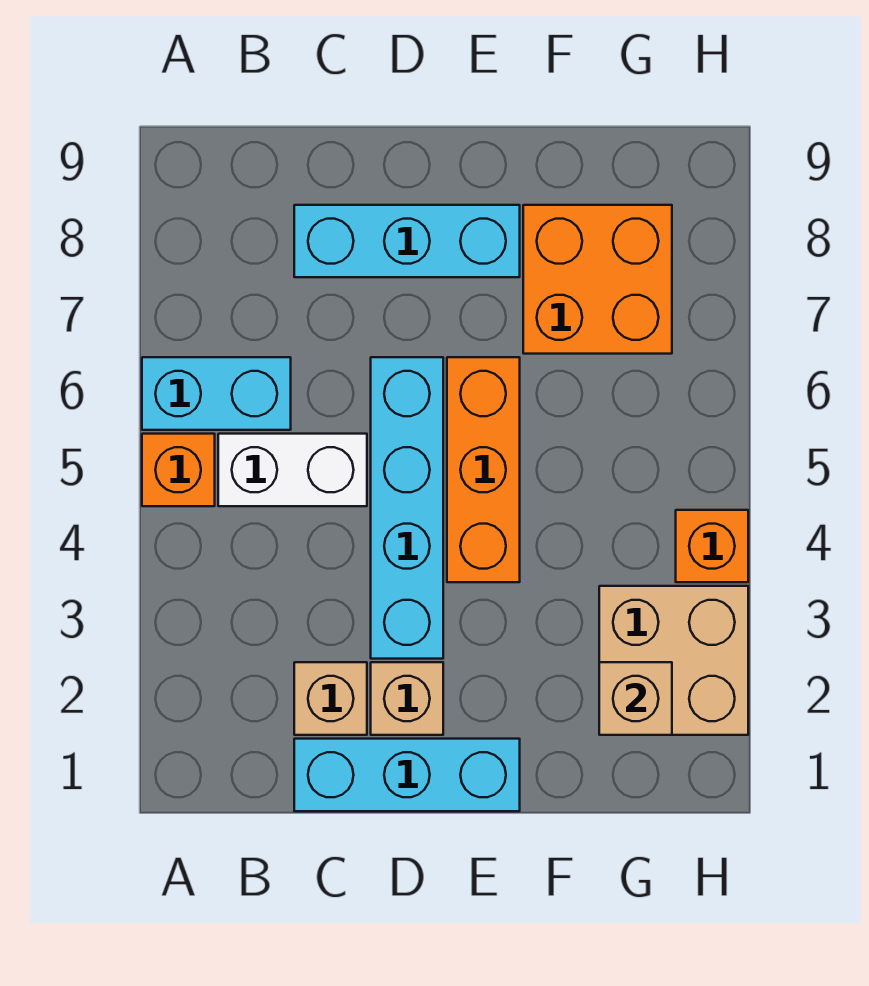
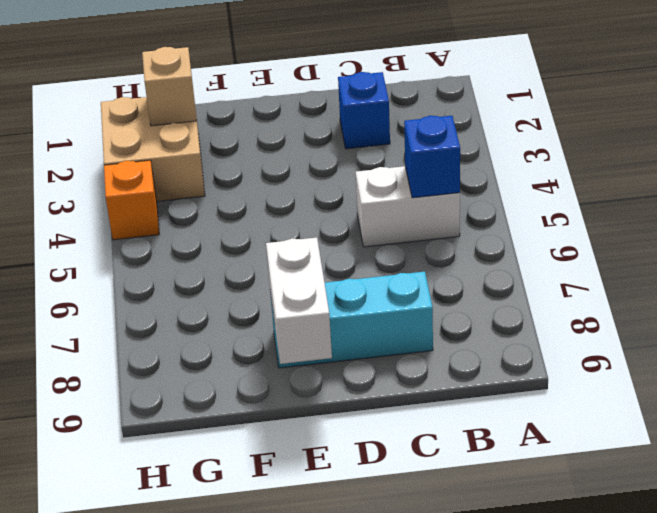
blue brick B5 level 2 -> none
blue brick C2 level 1 -> tan brick C2 level 1
white brick E8:E9 level 2 -> none
none -> orange brick A5 level 1
none -> cyan brick A6:B6 level 1
none -> cyan brick C1:E1 level 1

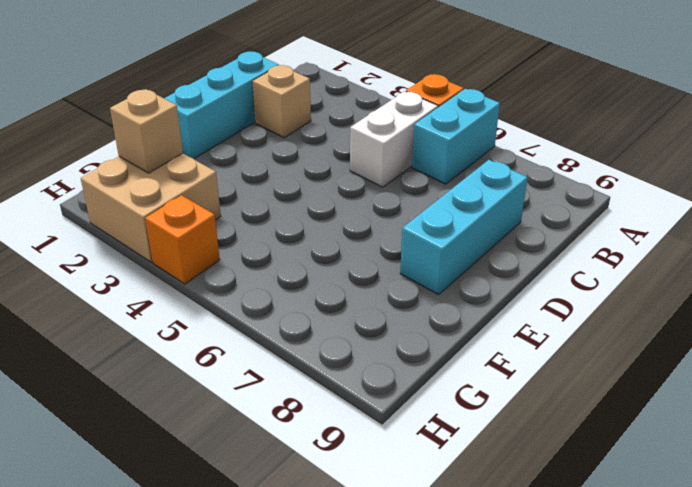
none -> tan brick D2 level 1
none -> cyan brick D3:D6 level 1
none -> orange brick E4:E6 level 1

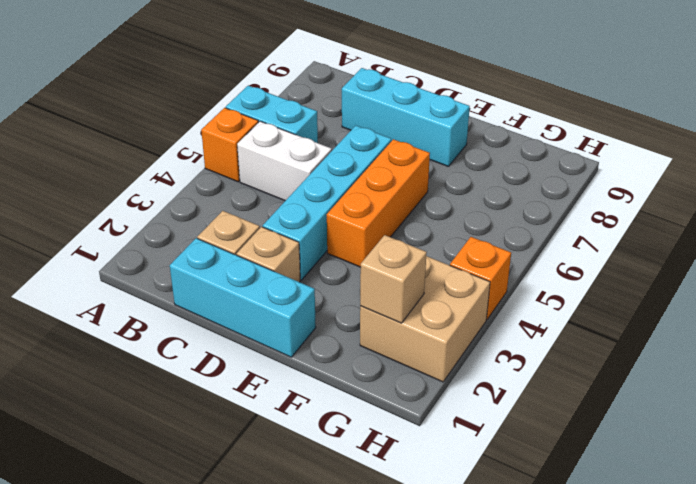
none -> orange brick F7:G8 level 1

